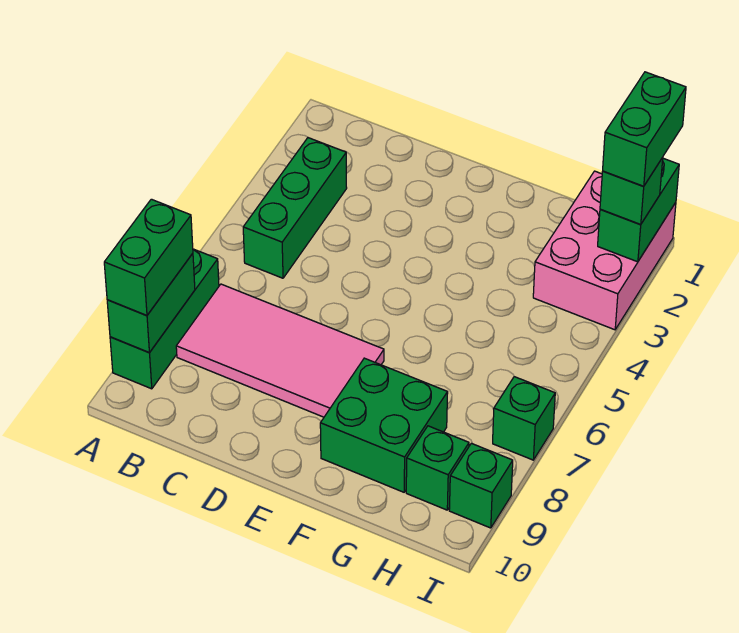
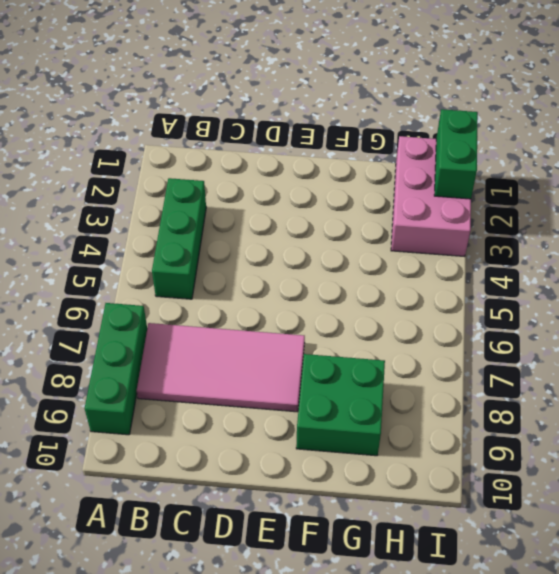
none -> green brick H9 level 1
none -> green brick I7 level 1
none -> green brick I9 level 1

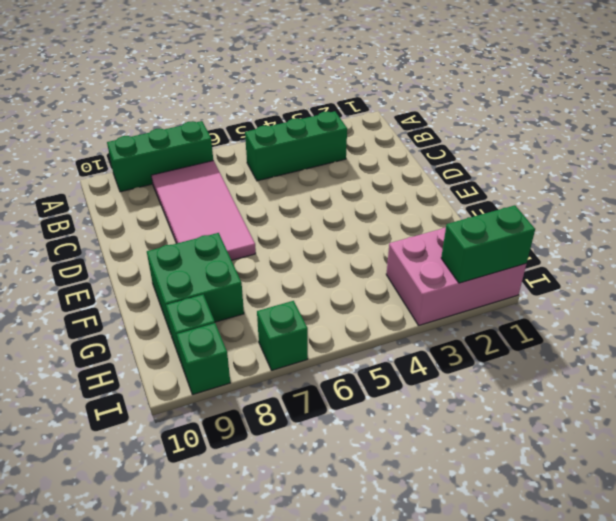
none -> green brick A8:A9 level 2
none -> green brick A8:A9 level 3
none -> green brick I2 level 3

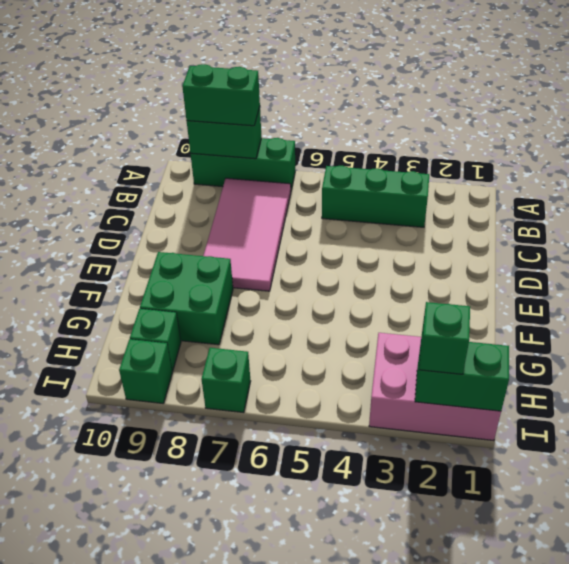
none -> green brick I1:I2 level 4

